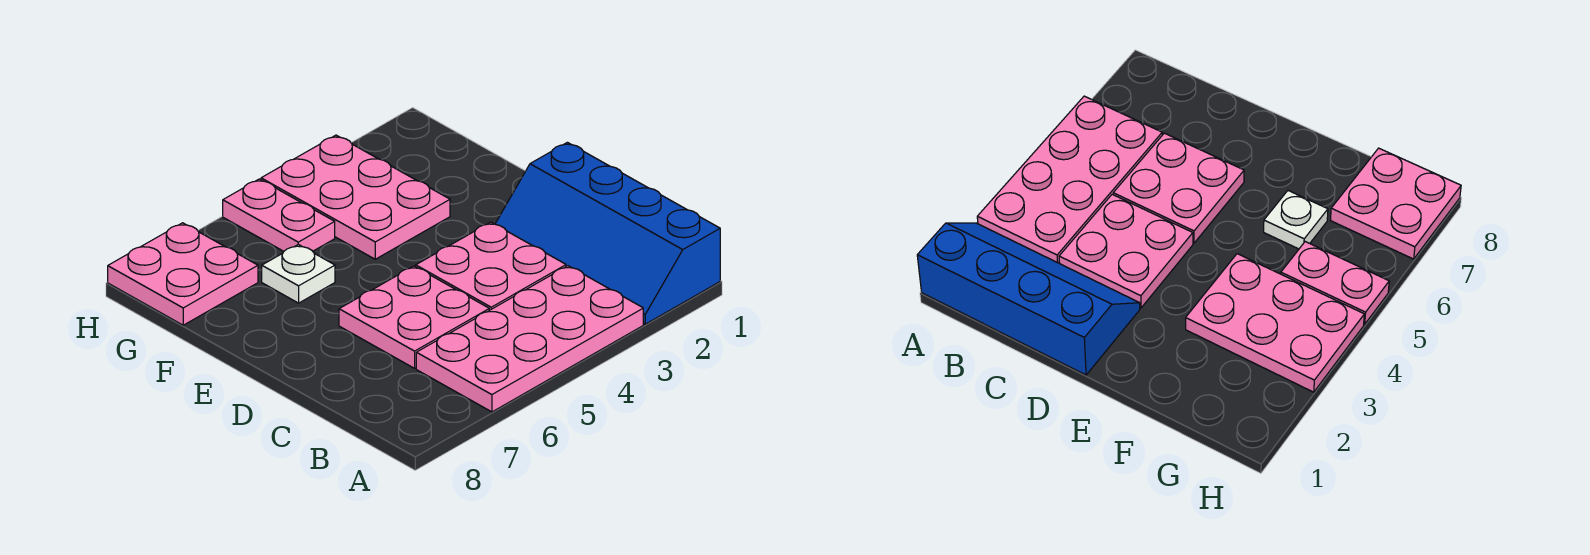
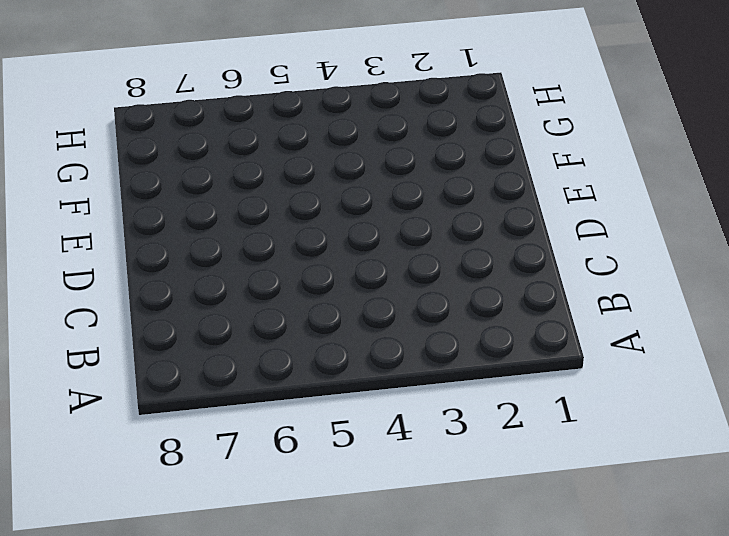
none -> blue slope A1:D2 level 1 top 1
none -> pink plate A3:B6 level 1

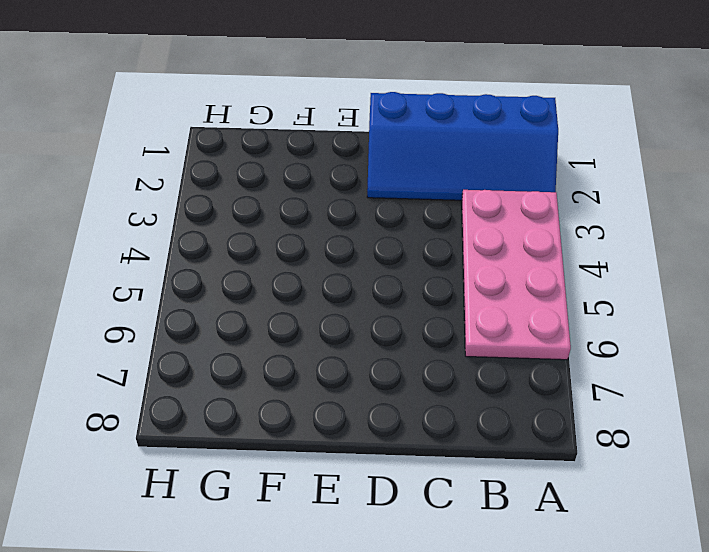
none -> pink plate C3:D4 level 1
none -> pink plate C5:D6 level 1

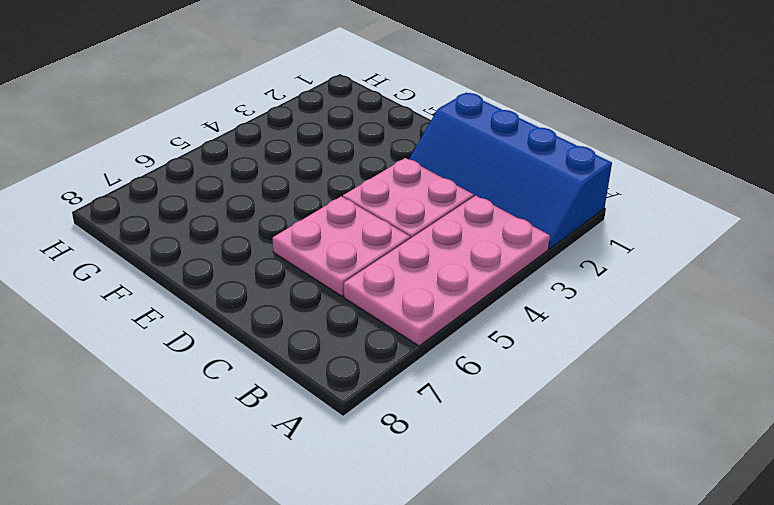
none -> pink plate F3:H4 level 1
none -> white plate F6 level 1

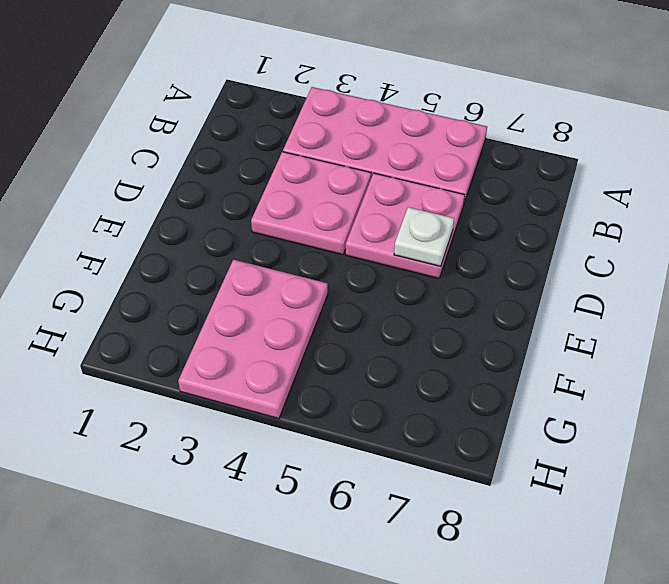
white plate D6 level 2 -> white plate F6 level 1
none -> blue slope A1:D2 level 1 top 1
none -> pink plate G5:H5 level 1

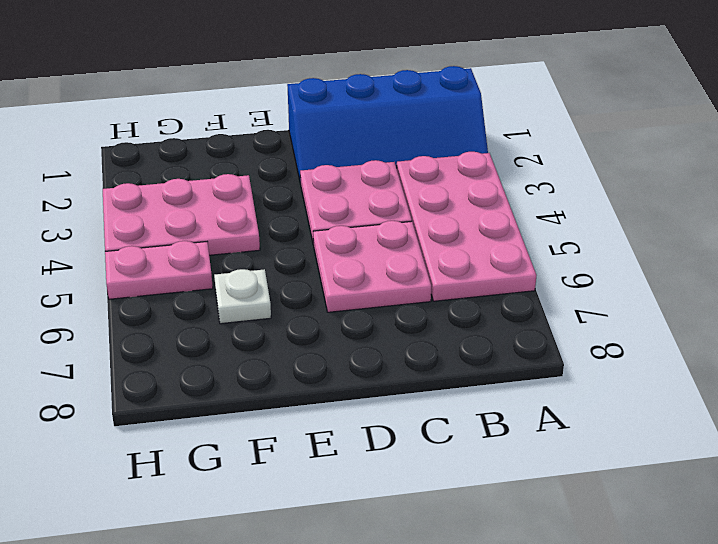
none -> pink plate G7:H8 level 1

